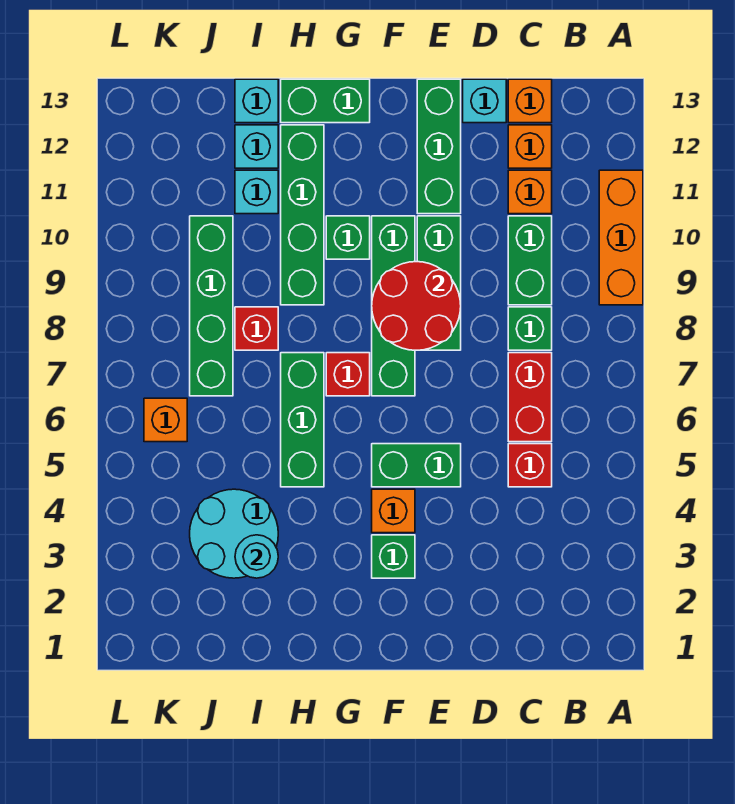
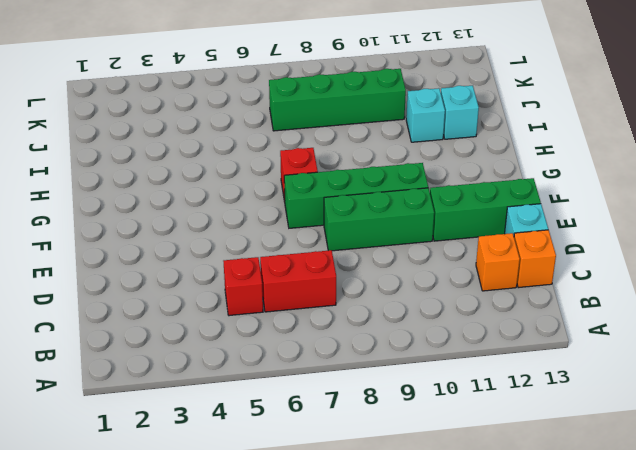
none -> orange brick A9:A11 level 1
none -> green brick C8 level 1
none -> green brick C9:C10 level 1

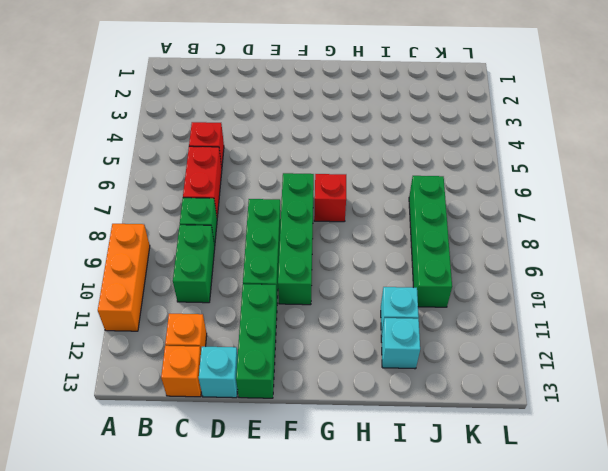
none -> orange brick C11 level 1
none -> green brick E5:F5 level 1
none -> green brick F3 level 1

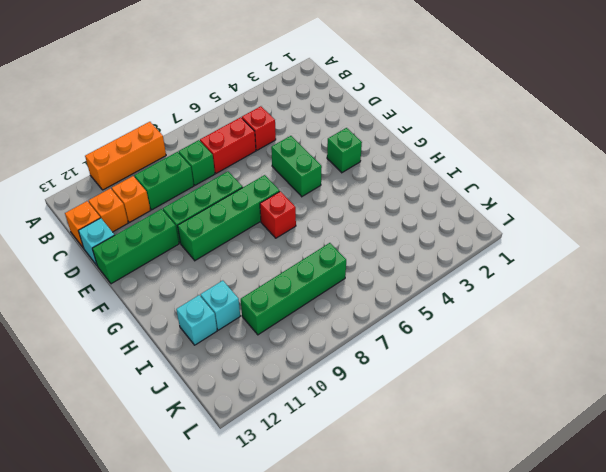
none -> orange brick F4 level 1
none -> green brick G10 level 1
none -> green brick G13:H13 level 1

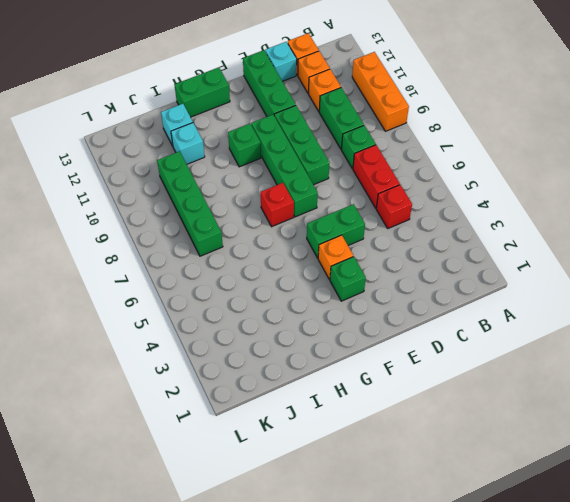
none -> green brick H5:H7 level 1
none -> green brick H9:H12 level 1
none -> cyan round brick I3:J4 level 1

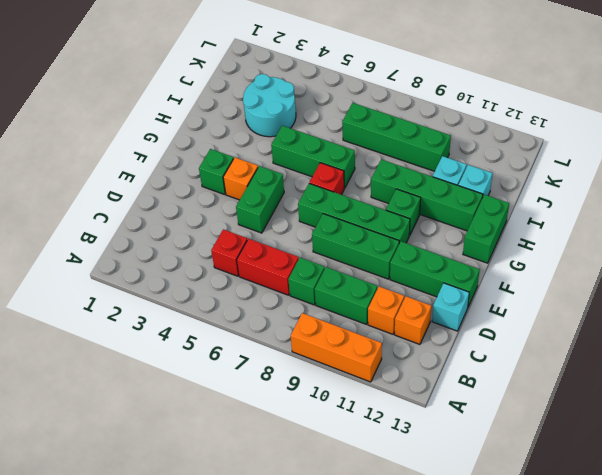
none -> orange brick C13 level 1
none -> red brick I8 level 1
none -> cyan brick I13 level 1

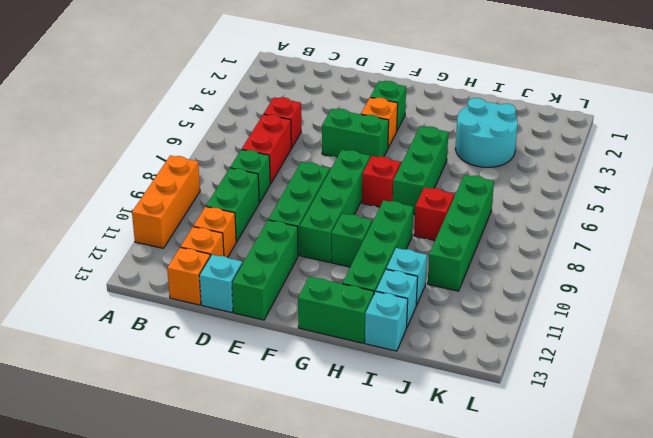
none -> orange brick K6 level 1
none -> red round brick E8:F9 level 2
none -> cyan round brick I3 level 2

